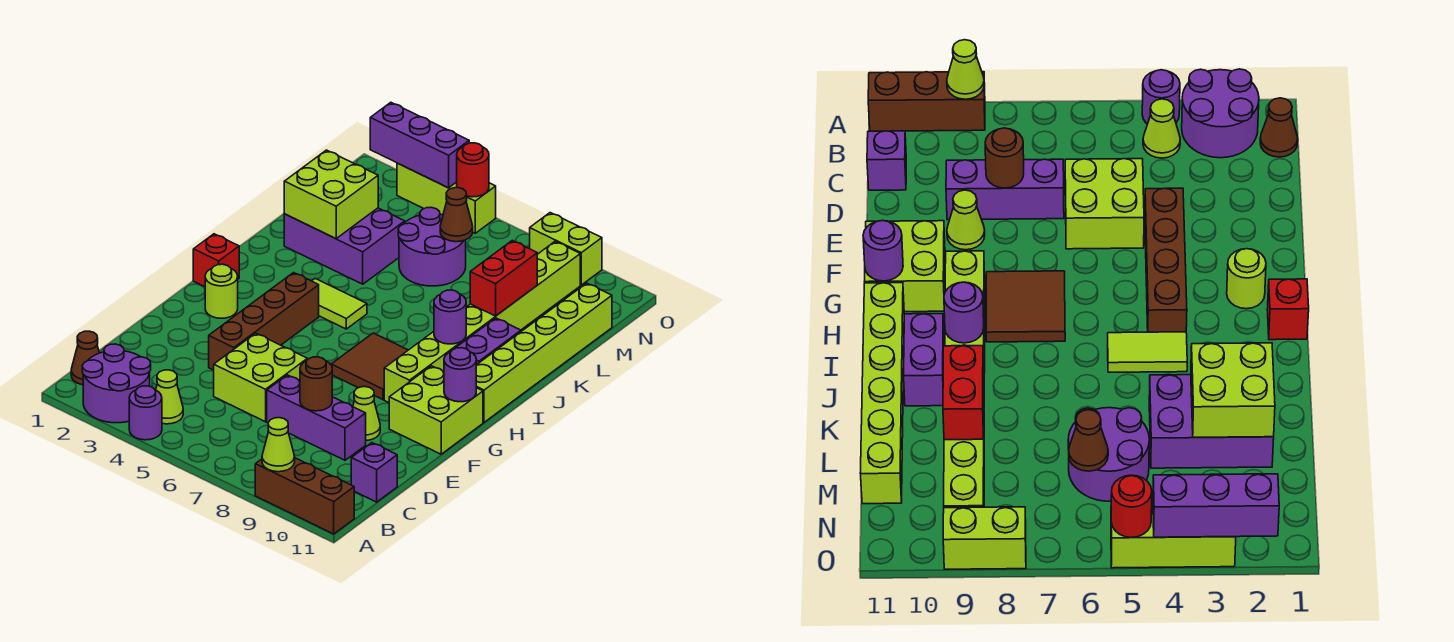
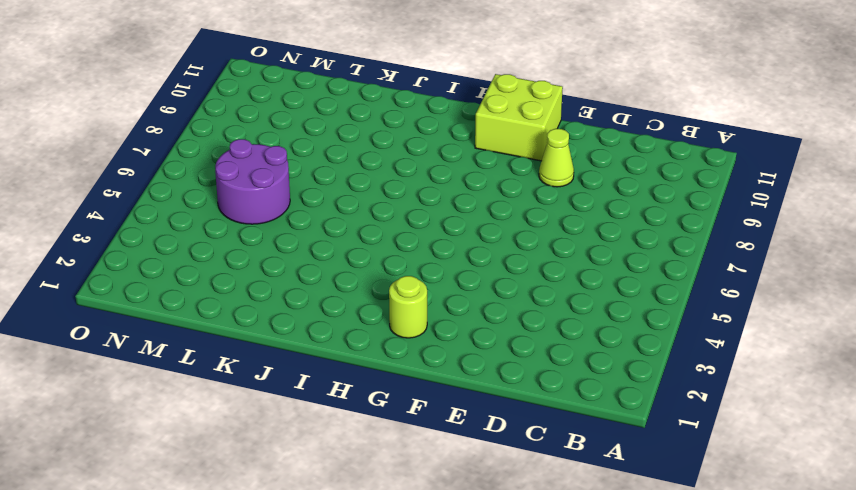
none -> purple round brick A2:B3 level 1
none -> purple round brick A4 level 1
none -> brown brick A9:A11 level 1
none -> brown cone B1 level 1

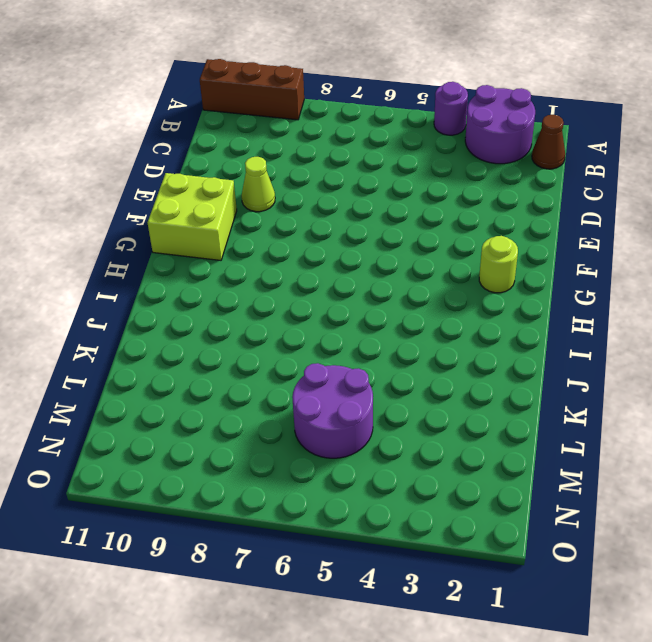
none -> lime cone B4 level 1
none -> purple brick C11 level 1
none -> lime brick D5:E6 level 1
none -> purple brick D7:D9 level 1

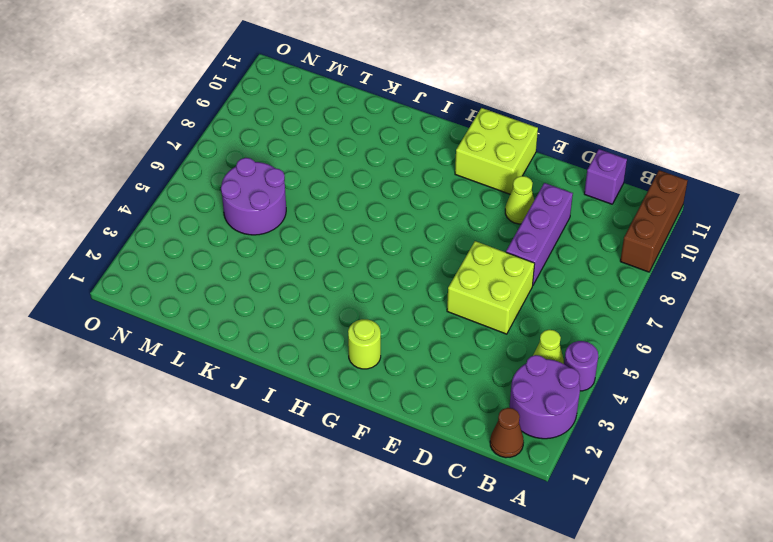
none -> brown brick E4:H4 level 1
none -> brown tile G7:H8 level 1
none -> lime brick G9:N9 level 1
none -> red brick H1 level 1

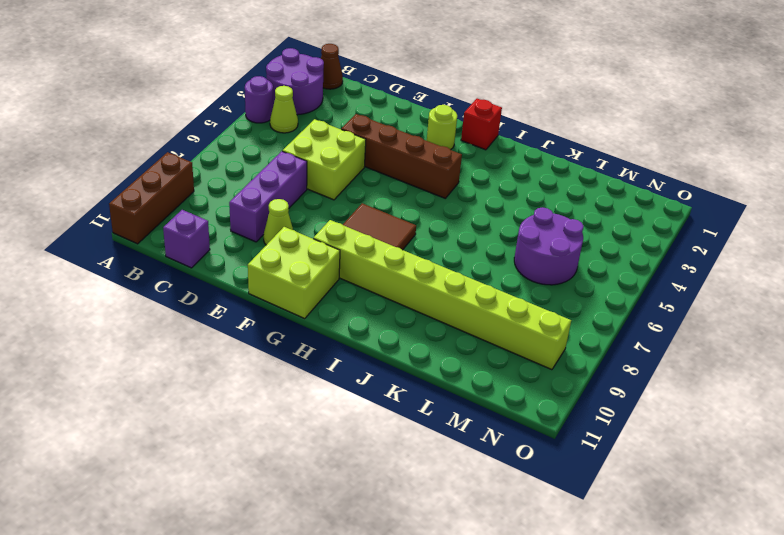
none -> lime brick H11:M11 level 1
none -> lime tile I4:I5 level 1
none -> purple brick I10:J10 level 1
none -> purple brick K2:L4 level 1

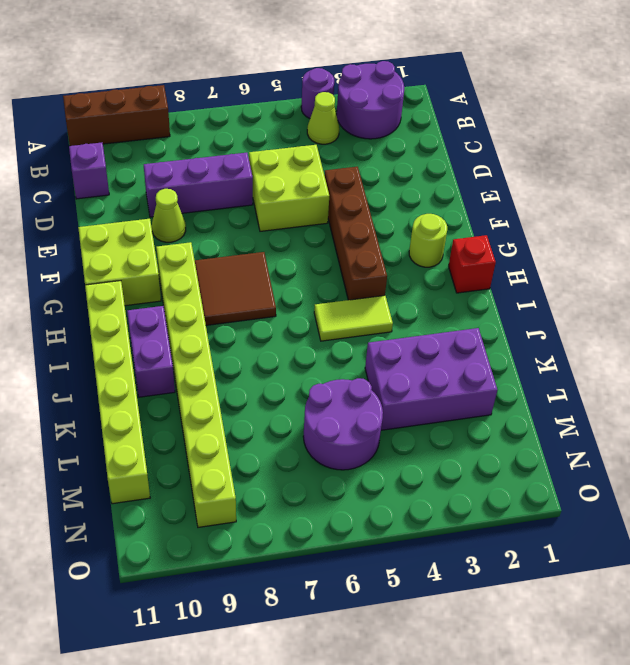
none -> brown cone B1 level 1
none -> lime brick O3:O5 level 1
none -> lime brick O8:O9 level 1
none -> lime cone A9 level 2

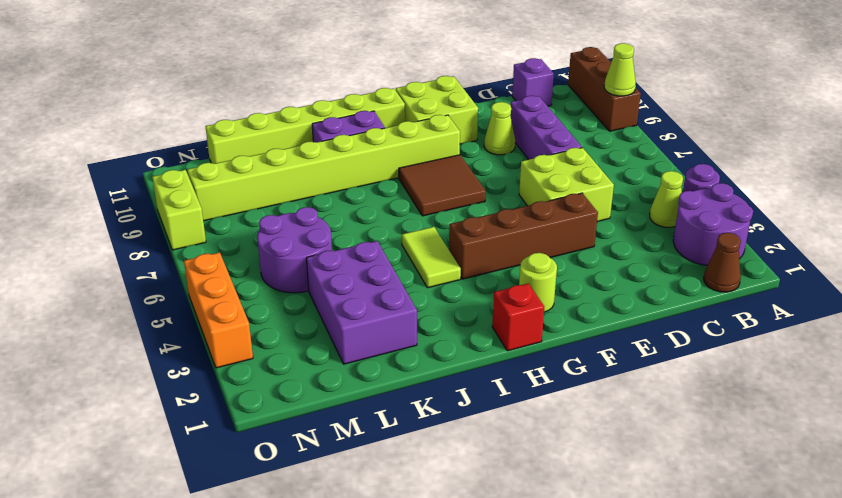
orange brick O3:O5 level 1 -> lime brick O3:O5 level 1
none -> brown round brick D8 level 2
none -> purple round brick G11 level 2
none -> purple round brick I9 level 2
none -> lime brick K2:L3 level 2

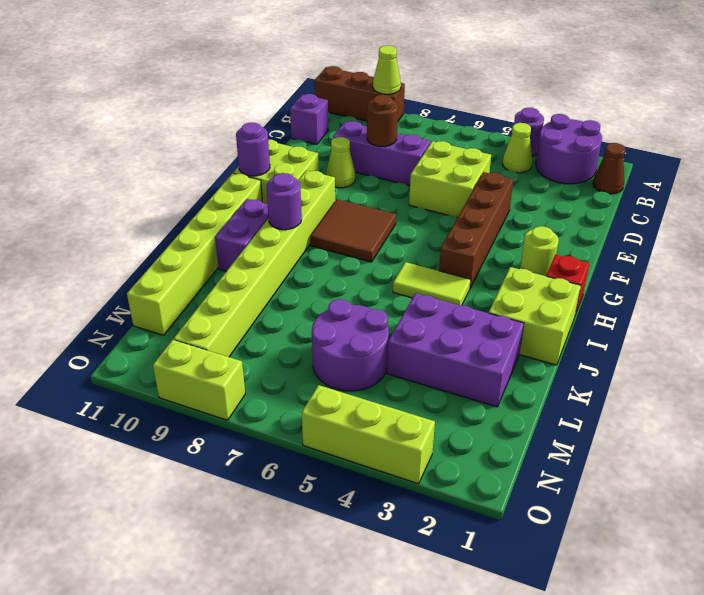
lime brick I1:J2 level 1 -> lime brick K2:L3 level 2
none -> red brick K9:L9 level 2
none -> brown cone M6 level 2
none -> purple brick O2:O4 level 2
none -> red round brick O5 level 2

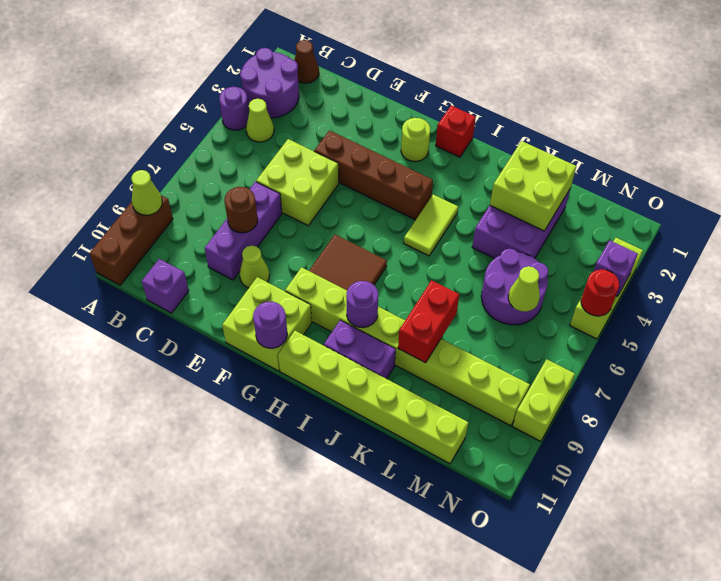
red brick K8:K9 level 2 -> red brick K9:L9 level 2
lime cone M6 level 2 -> brown cone M6 level 2
purple brick O4 level 2 -> purple brick O2:O4 level 2

